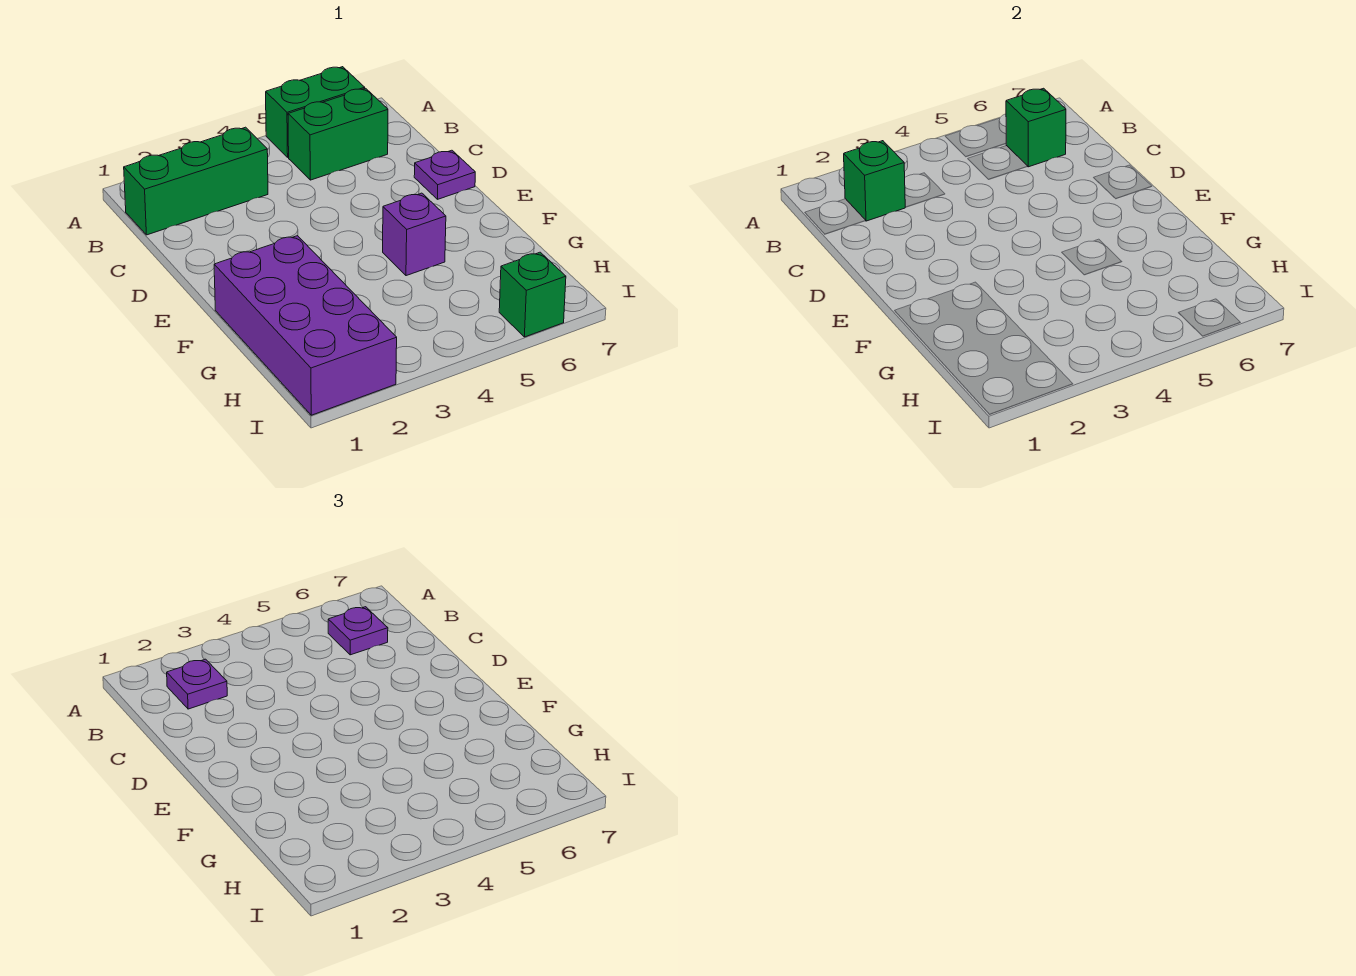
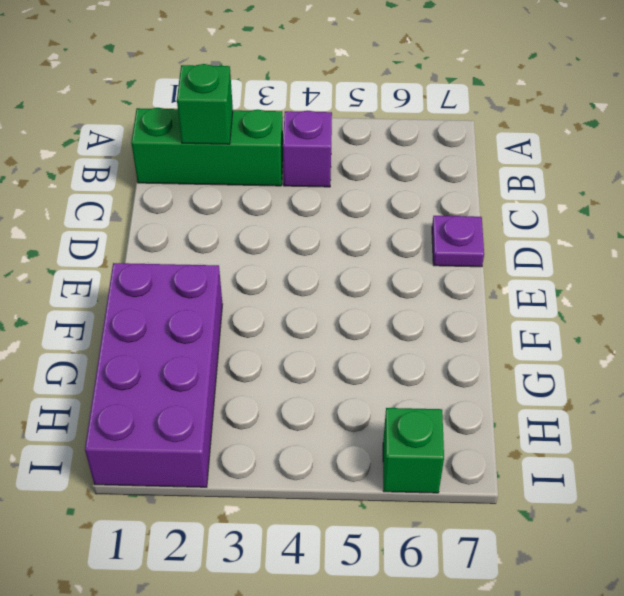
purple brick B4 level 1 -> purple brick F5 level 1
none -> green brick A5:A6 level 1
none -> green brick B5:B6 level 1

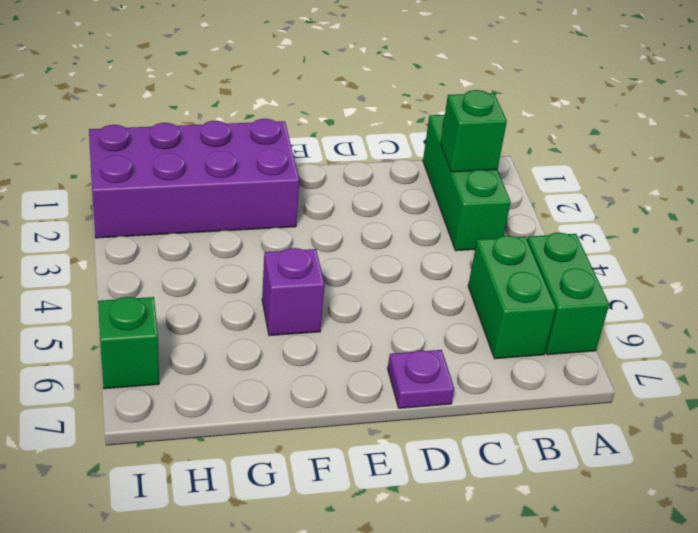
none -> green brick B6 level 2
none -> purple plate B2 level 3

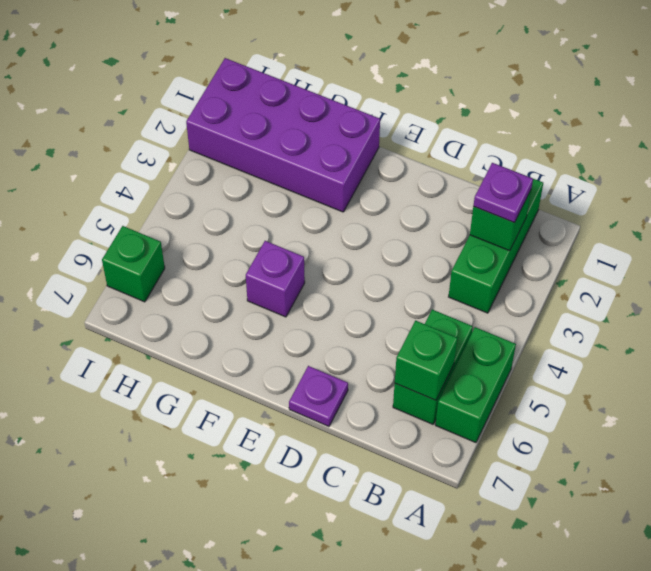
none -> purple plate B6 level 3

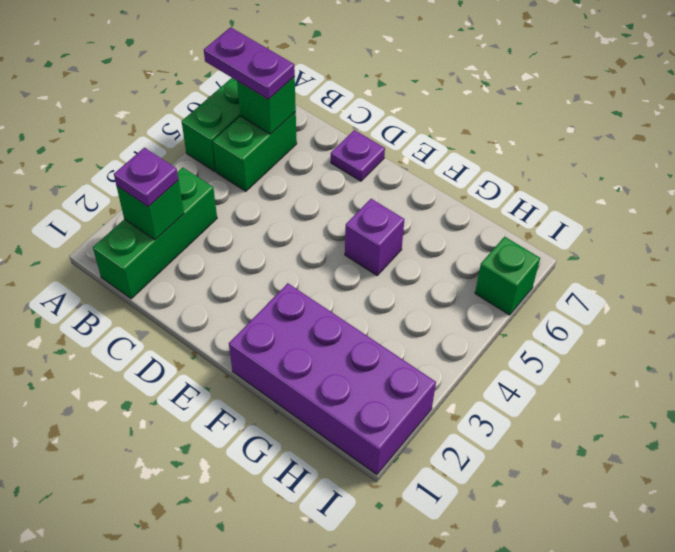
purple plate A6:B6 level 3 -> purple plate B6 level 3

